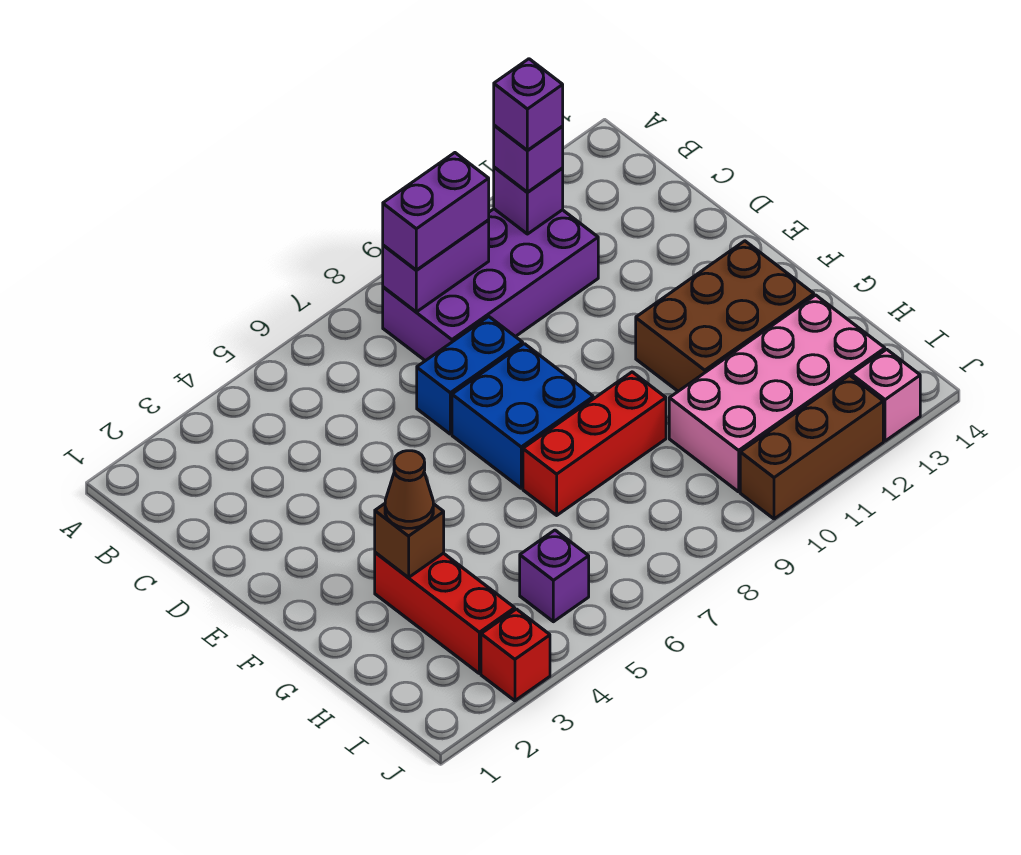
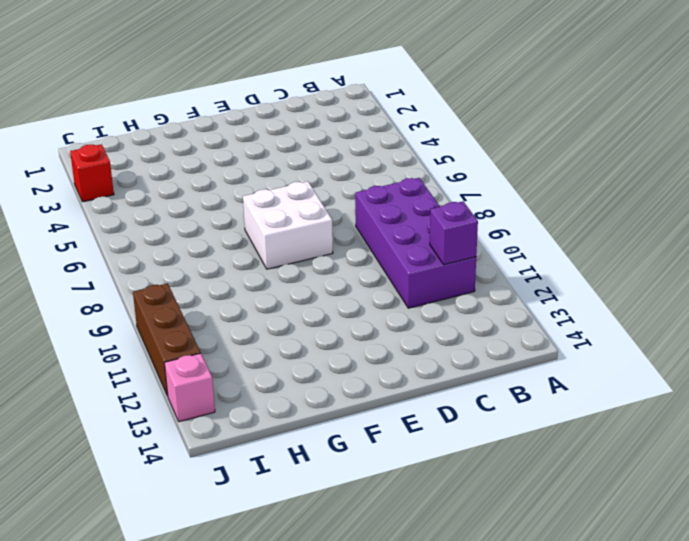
white brick E7:F8 level 1 -> blue brick E7:F8 level 1
none -> blue brick D7:D8 level 1
none -> brown brick F11:G13 level 1
none -> red brick G3:I3 level 1

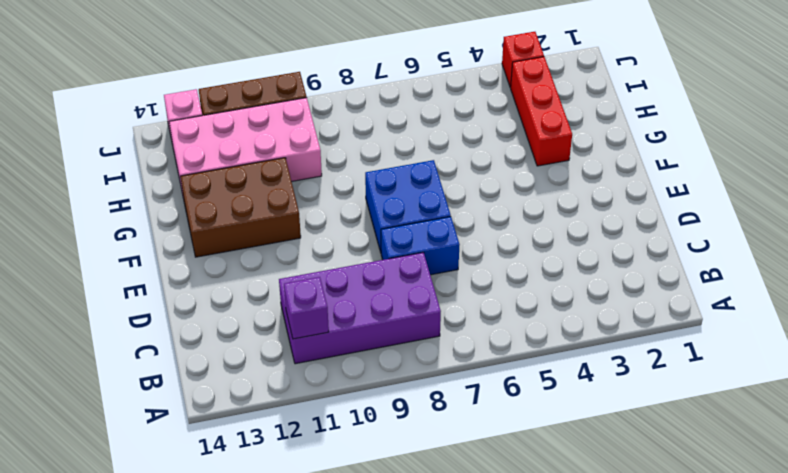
none -> red brick G7:G9 level 1
none -> purple brick I5 level 1
none -> purple brick B8:B9 level 2

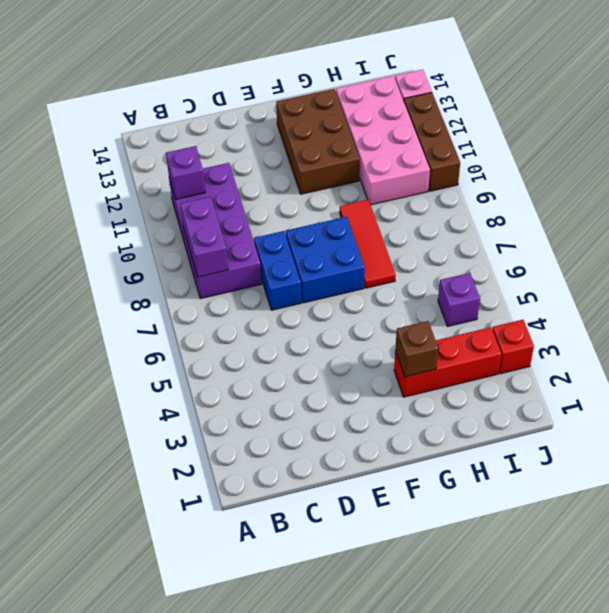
red tile G7:G9 level 1 -> red brick G7:G9 level 1
none -> purple brick B8:B9 level 3
none -> purple brick B11 level 3
none -> brown cone G3 level 3

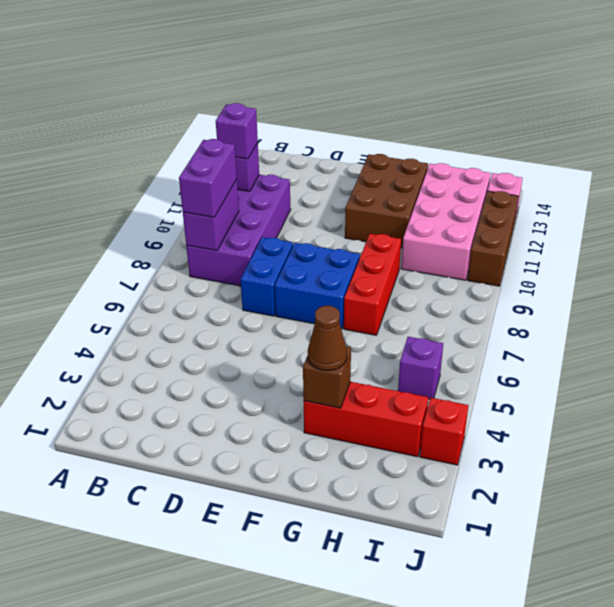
none -> purple brick B11 level 4

